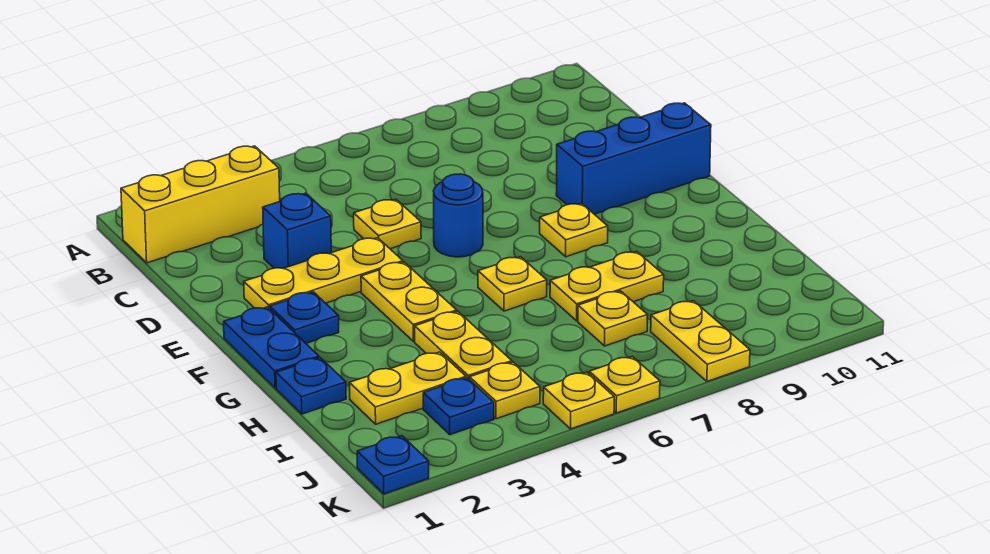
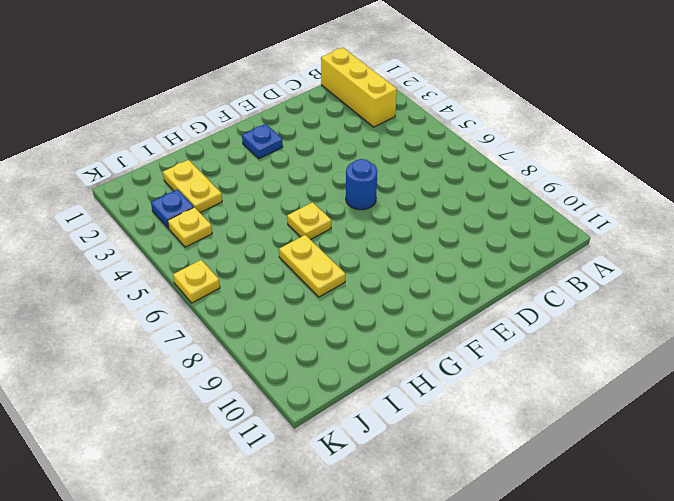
none -> blue brick D3 level 1
none -> yellow plate D5 level 1
none -> yellow plate E2:E4 level 1

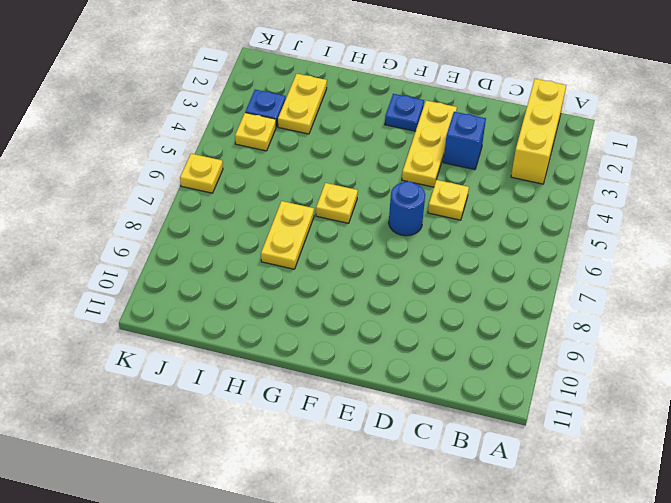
none -> blue brick E9:E11 level 1
none -> blue plate F1:G1 level 1
none -> yellow plate F4:G4 level 1

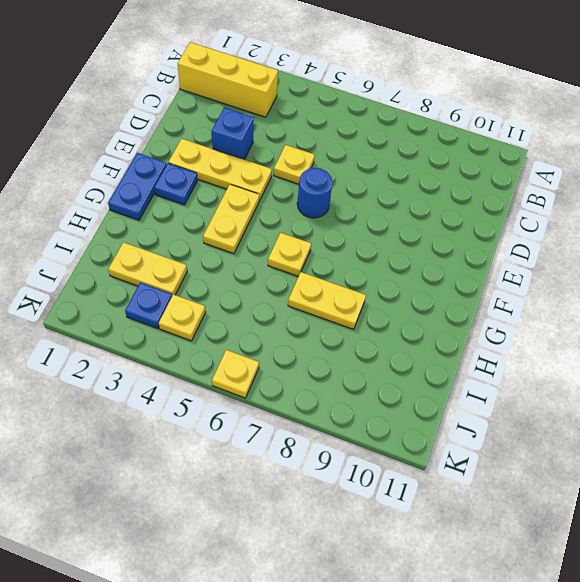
none -> blue brick E9:E11 level 1
none -> yellow plate F8 level 1
none -> blue plate H1 level 1

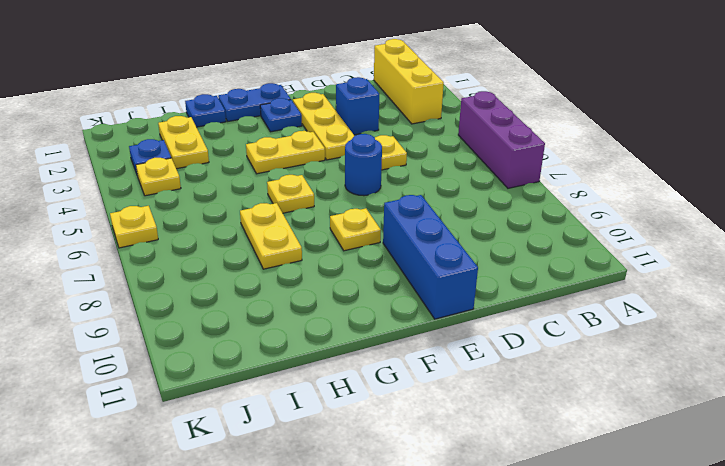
purple brick A5:A7 level 1 -> none
none -> yellow plate H4:I4 level 1
none -> yellow plate I7 level 1
none -> yellow plate J8:K8 level 1

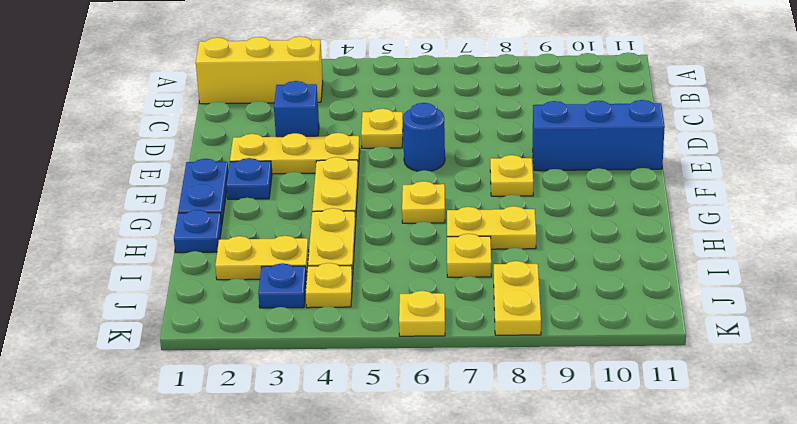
none -> blue plate K1 level 1
none -> yellow plate K5 level 1

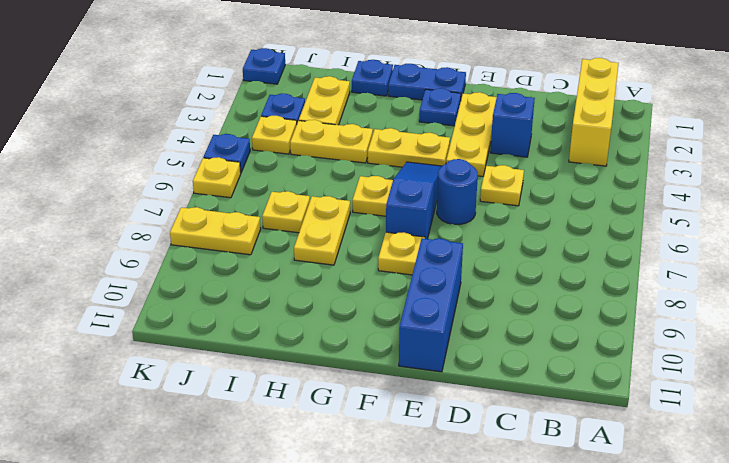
blue slope F5:F7 level 1 top 7 -> none
blue plate K5 level 1 -> yellow plate K5 level 1

